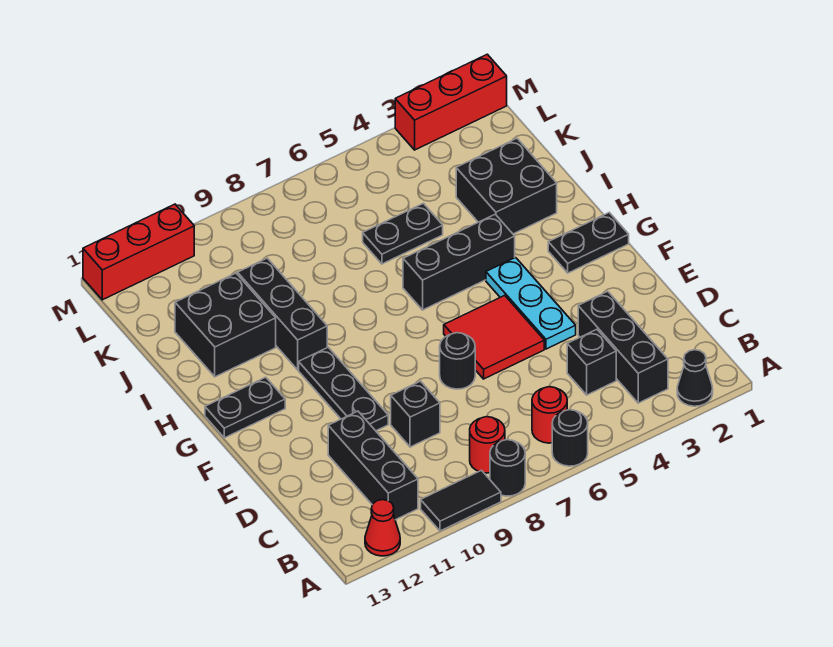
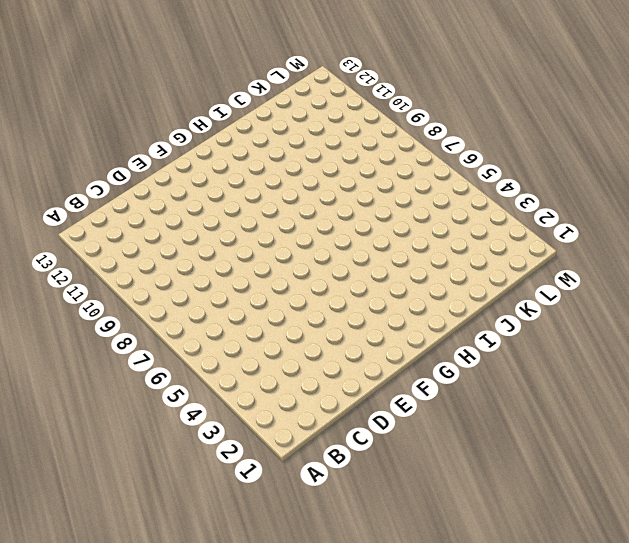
none -> black cone A2 level 1
none -> black round brick A6 level 1
none -> black round brick A8 level 1

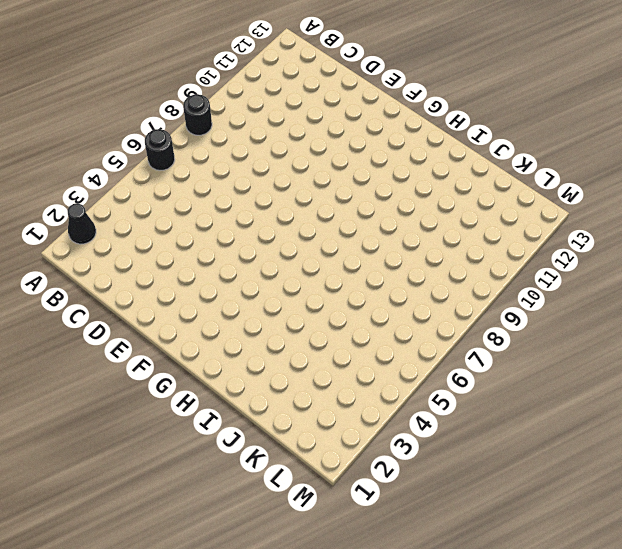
none -> black tile A9:A10 level 1
none -> red cone A12 level 1
none -> black brick B3:D3 level 1

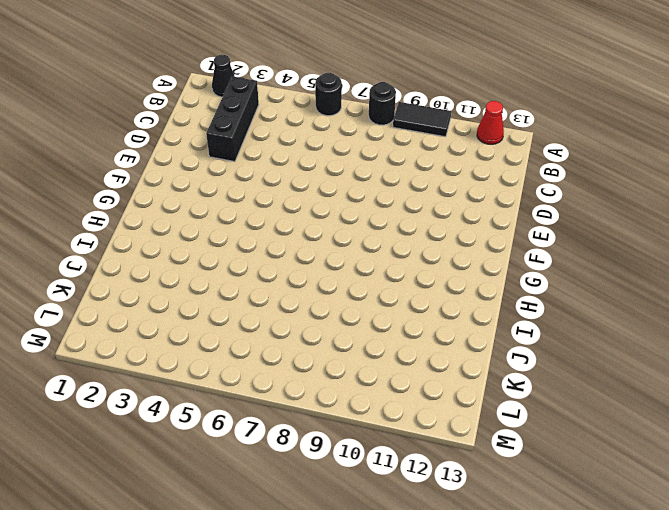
none -> red round brick B6 level 1
none -> red round brick B8 level 1
none -> black brick B11:D11 level 1

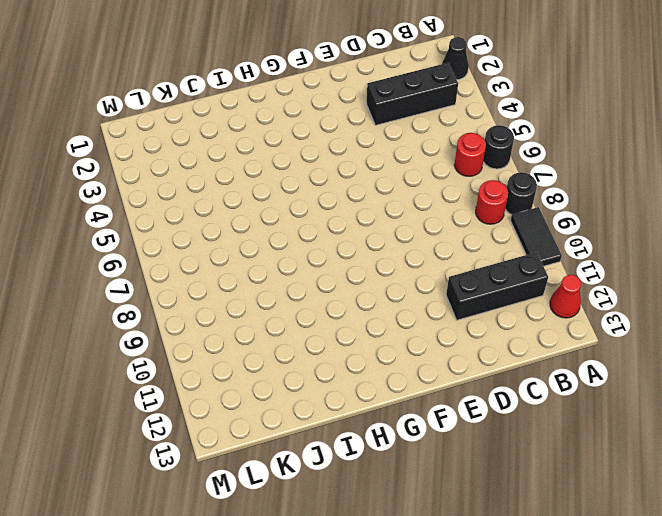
none -> black brick C4 level 1
none -> black brick D9 level 1
none -> cyan plate E4:G4 level 1

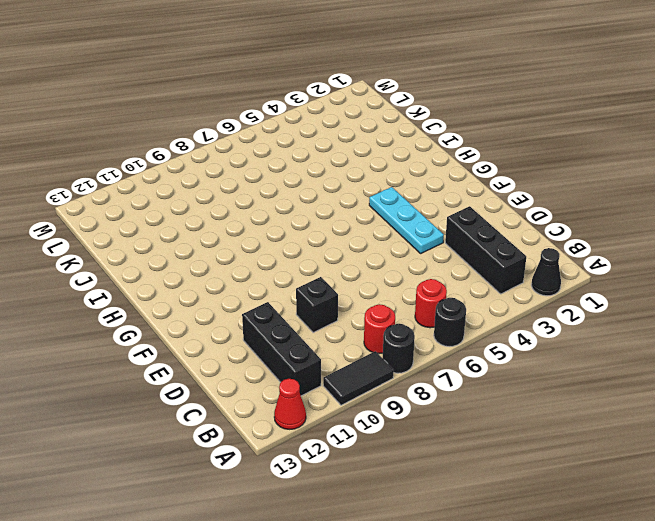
none -> black brick C4 level 1
none -> red tile E5:F6 level 1
none -> black round brick E7 level 1

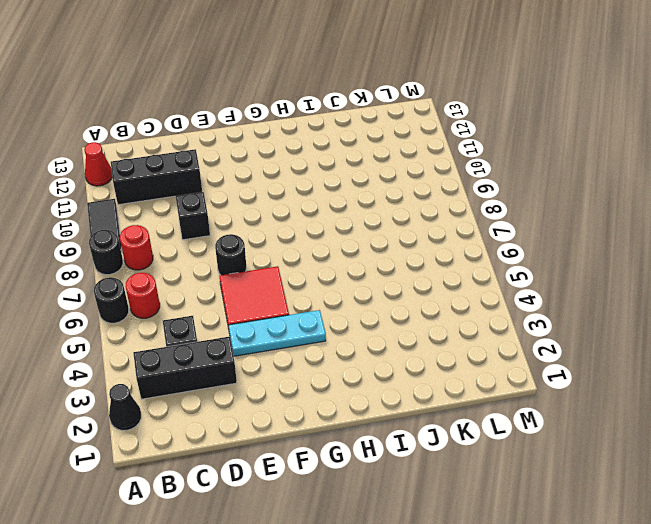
none -> black plate E10:G10 level 1
none -> black plate G1:G2 level 1
none -> black plate G12:G13 level 1

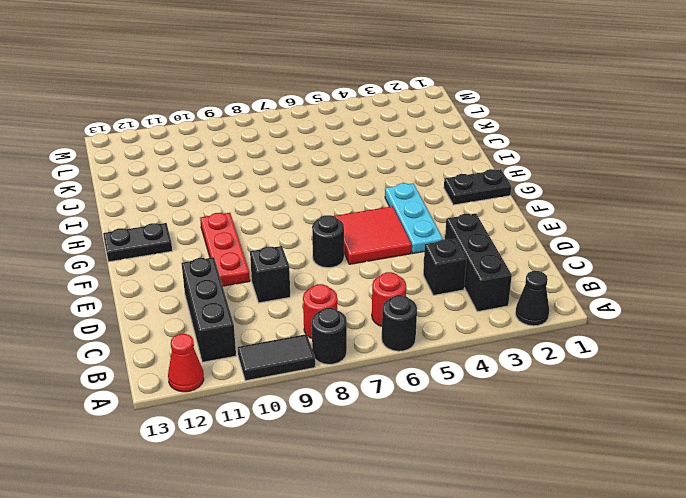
red plate E10:G10 level 1 -> black plate E10:G10 level 1
none -> black brick H4:H6 level 1
none -> black brick H10:J10 level 1
none -> black brick I2:J3 level 1

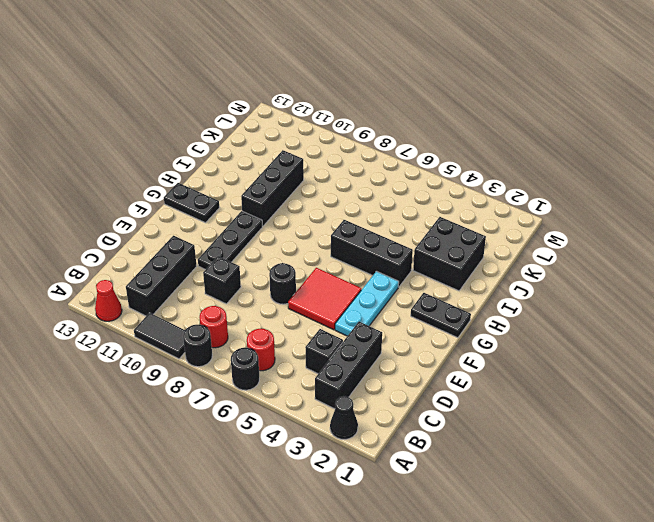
none -> black brick I11:J12 level 1
none -> black plate J5:J6 level 1
none -> red brick M1:M3 level 1

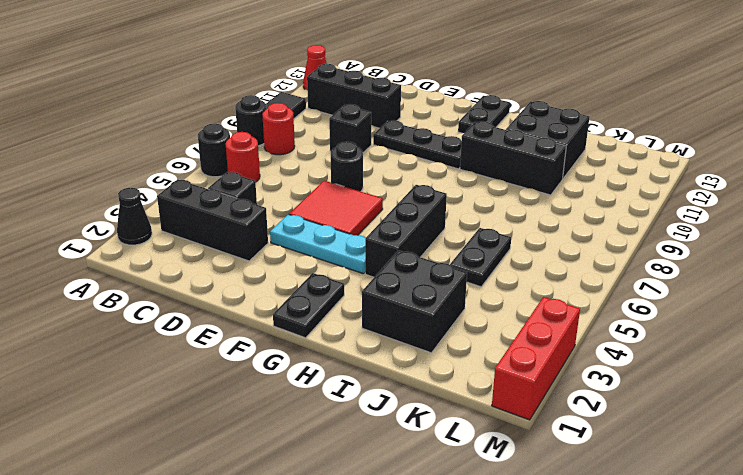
none -> red brick M11:M13 level 1

